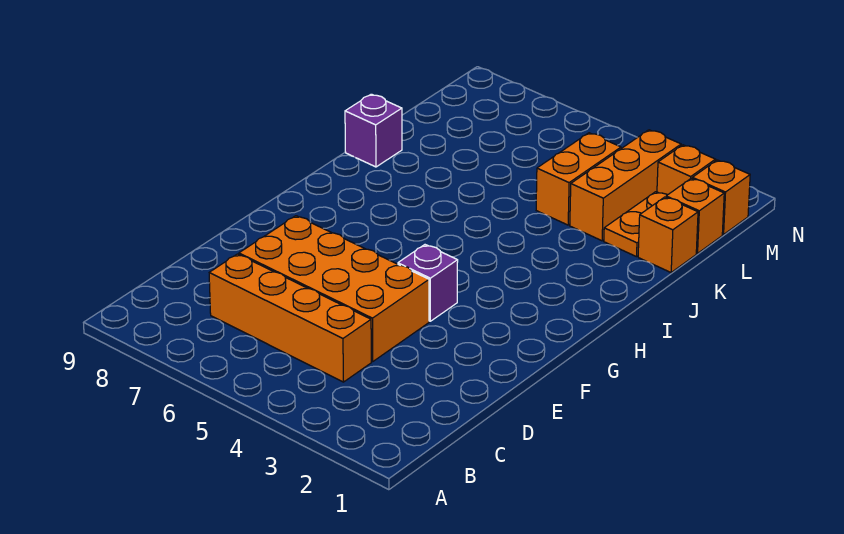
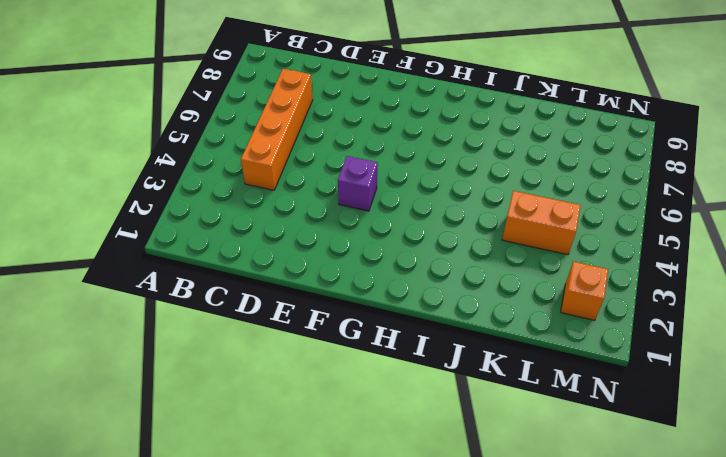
none -> orange brick D4:E7 level 1
none -> purple brick J9 level 1

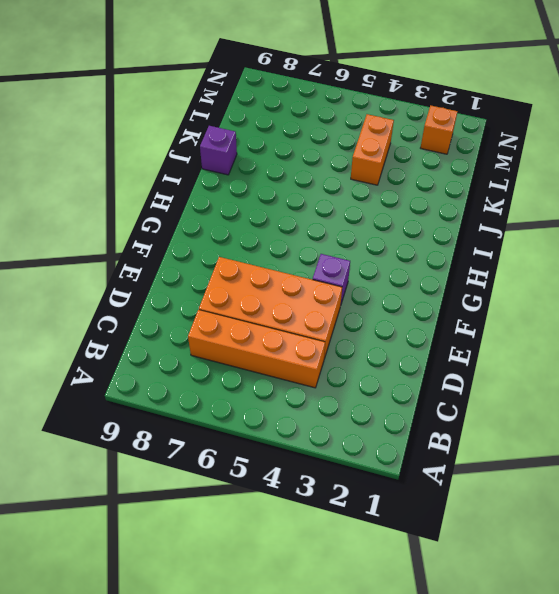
none -> orange brick K1 level 1
none -> orange plate K2:L2 level 1

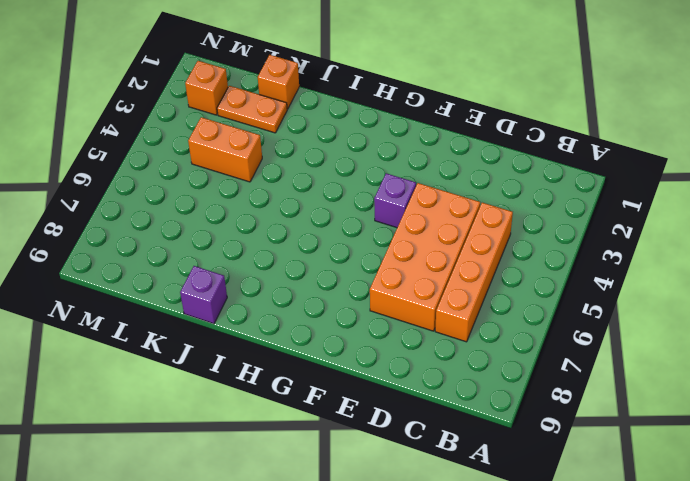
none -> orange brick K3:M3 level 1
none -> orange brick L1 level 1

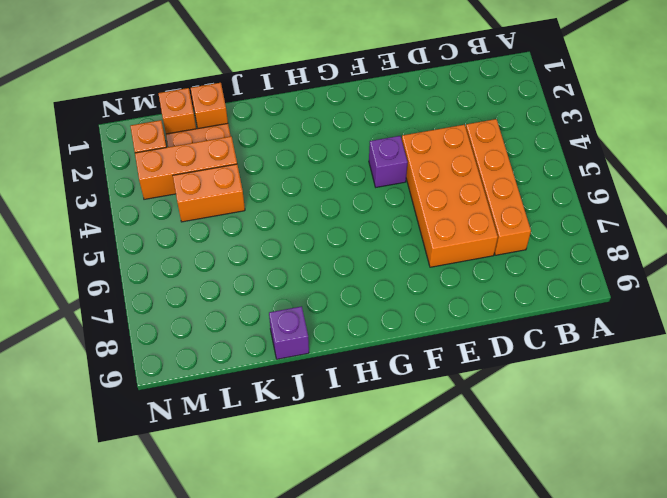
none -> orange brick M1 level 1

